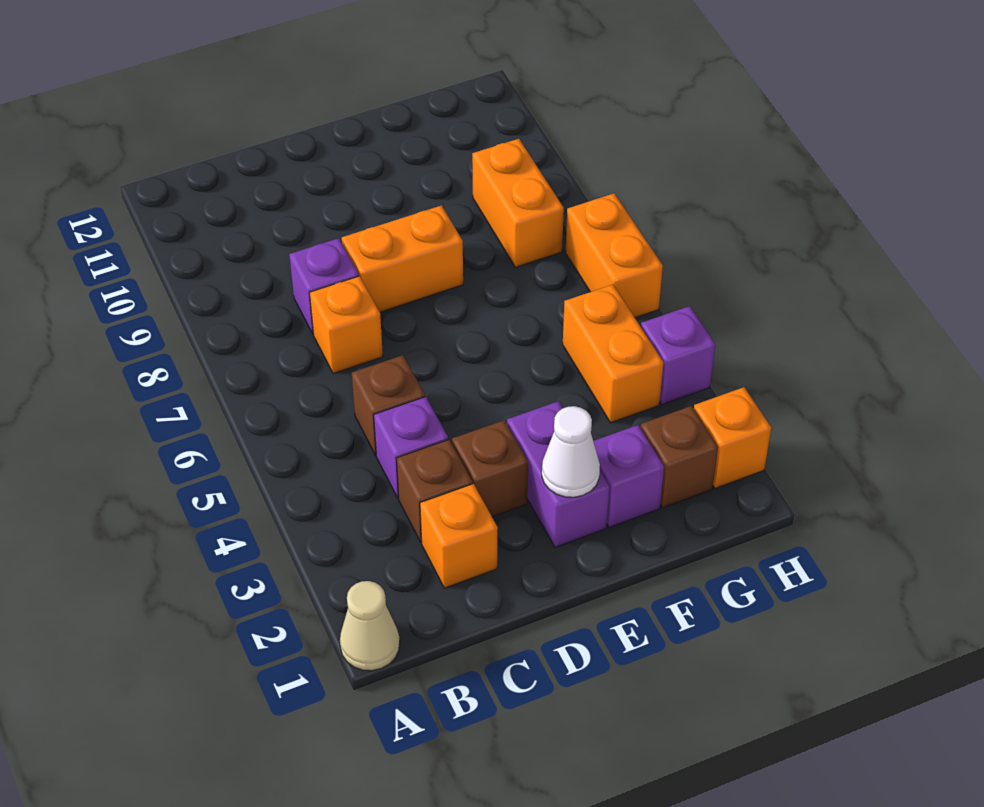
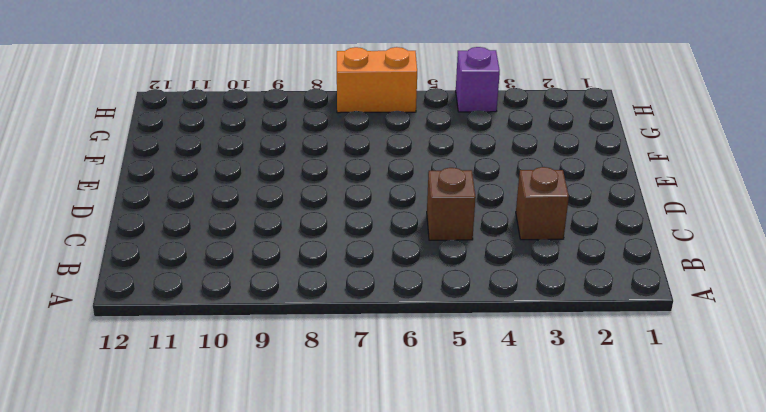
none -> tan cone A1 level 1
none -> orange brick C2 level 1
none -> purple brick C4 level 1

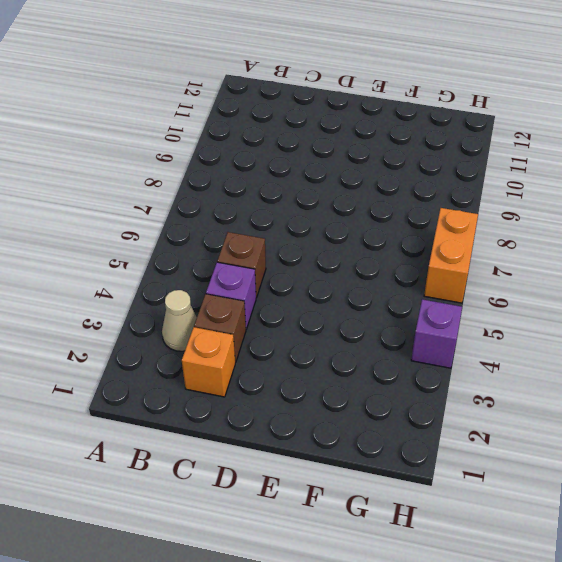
tan cone B3 level 1 -> tan cone A1 level 1
none -> orange brick C7 level 1
none -> purple brick C8 level 1
none -> brown brick D3 level 1

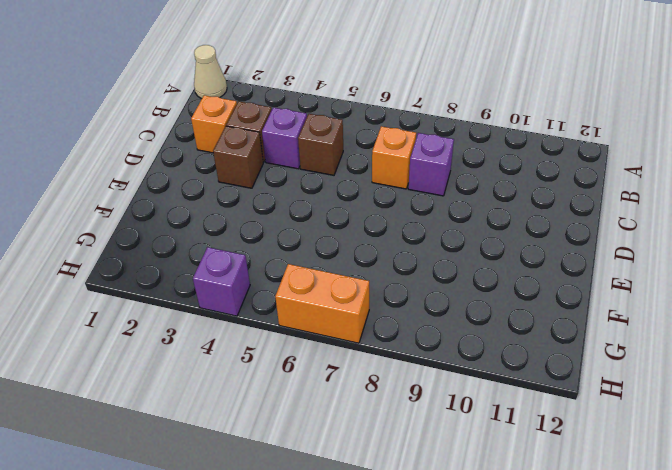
none -> orange brick D8:E8 level 1
none -> purple brick E2:E3 level 1
none -> purple brick F2 level 1

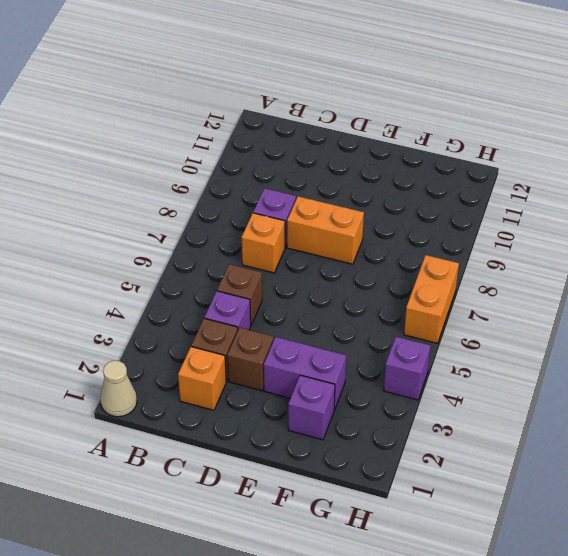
purple brick E3:F3 level 1 -> purple brick E2:E3 level 1
none -> brown brick G2 level 1
none -> orange brick G4:G5 level 1
none -> orange brick G8:G9 level 1

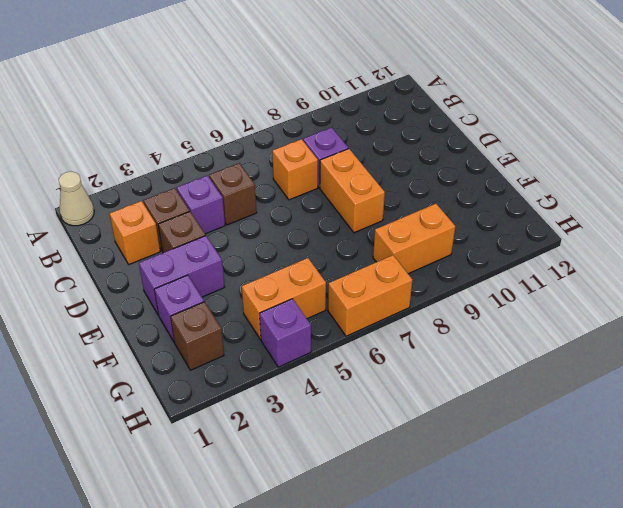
none -> orange brick H2 level 1
none -> white cone E2 level 2

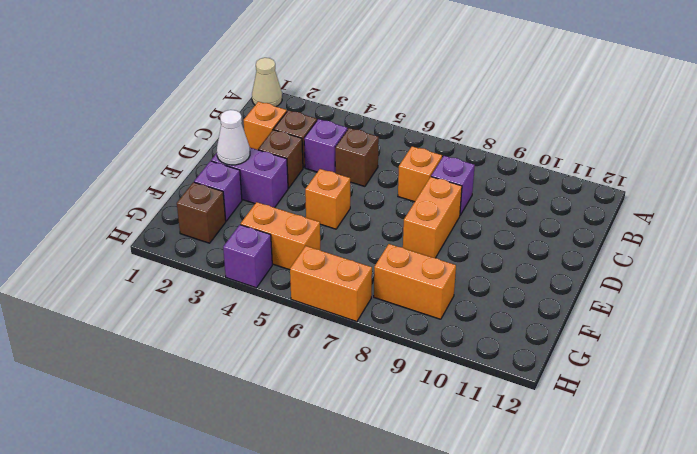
orange brick E5 level 1 -> orange brick H2 level 1

